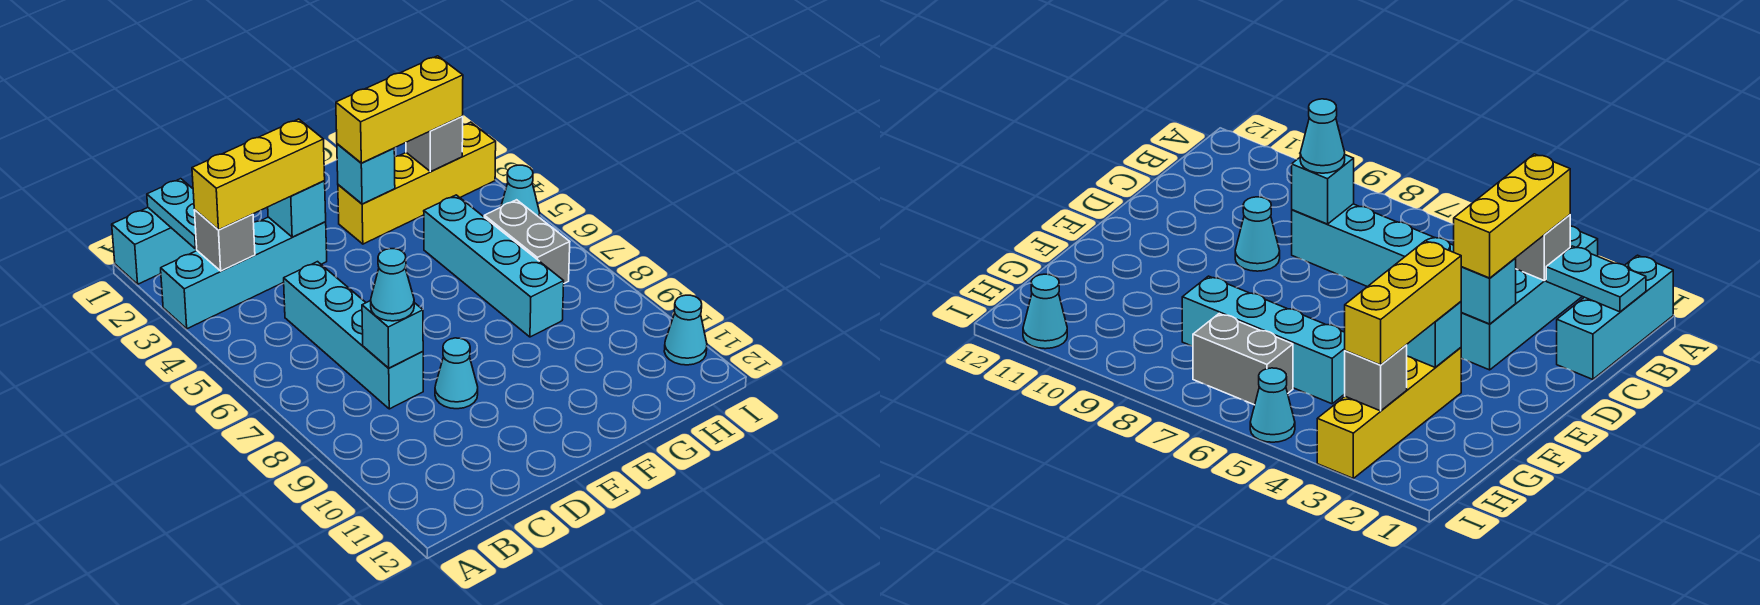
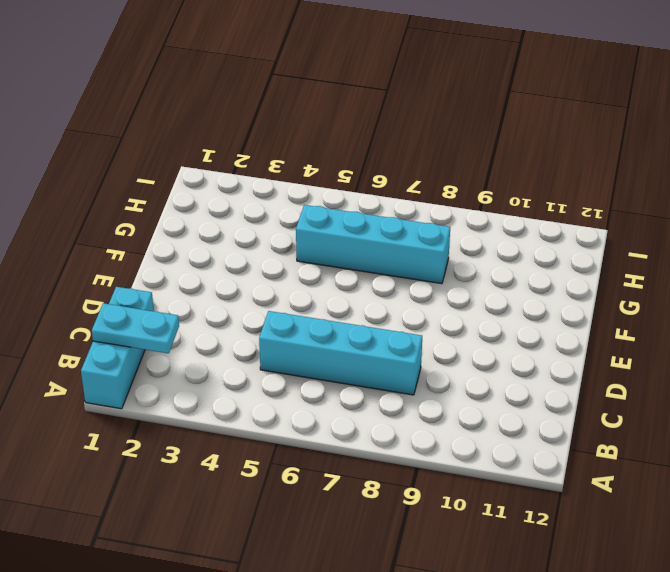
none -> cyan brick A3:D3 level 1
none -> cyan cone D9 level 1
none -> yellow brick F3:I3 level 1

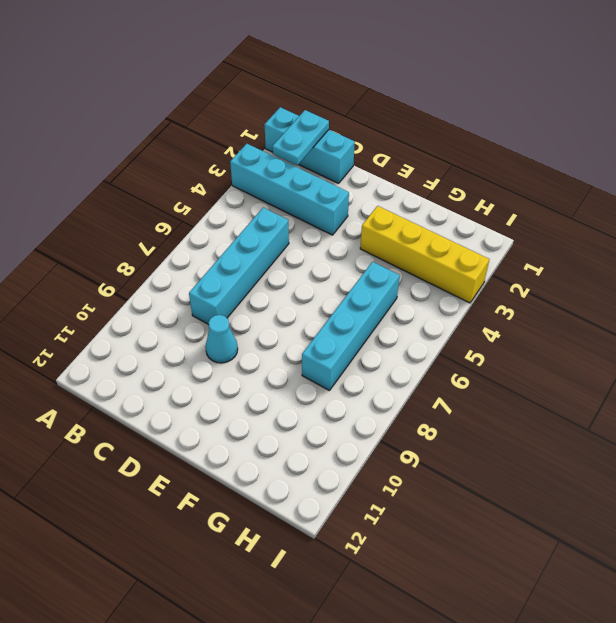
none -> grey brick H6:H7 level 1
none -> cyan cone I5 level 1
none -> cyan cone I11 level 1

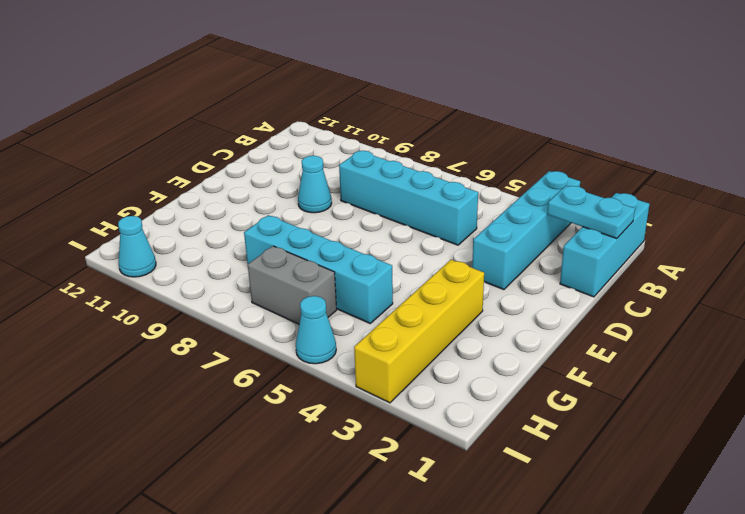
none -> grey brick B3 level 2
none -> cyan brick C8 level 2
none -> cyan brick D3 level 2

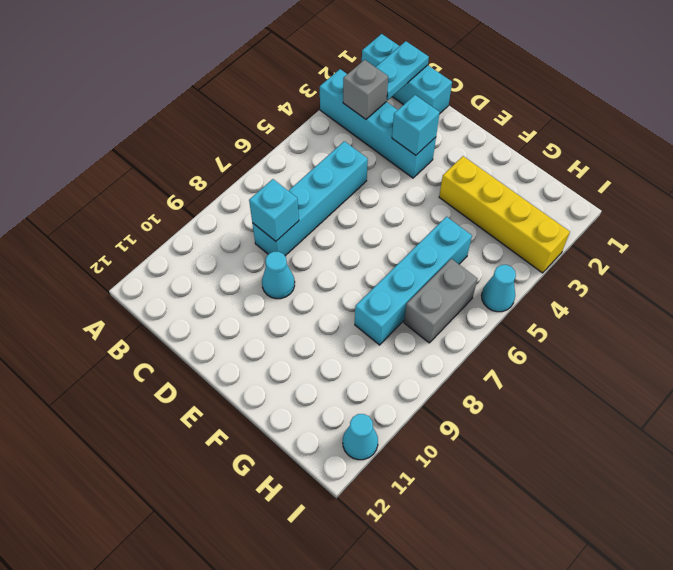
none -> cyan brick F3 level 2
none -> grey brick H3 level 2
none -> yellow brick B3:D3 level 3

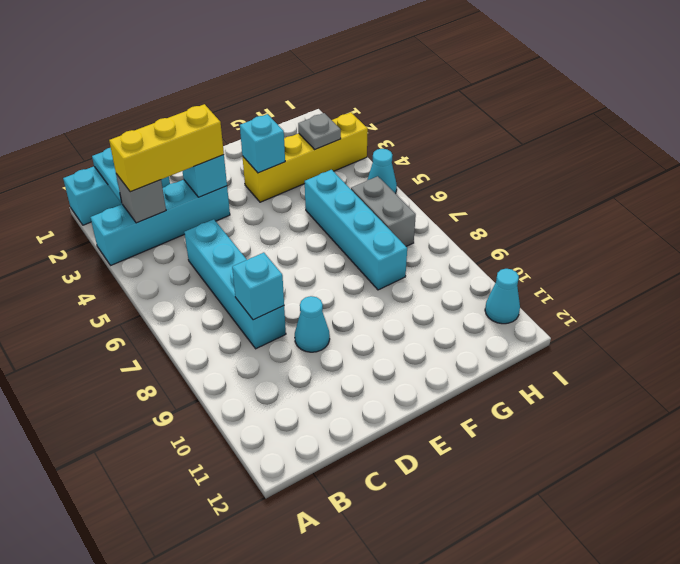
grey plate H3 level 2 -> grey brick H3 level 2
none -> cyan cone C8 level 3
none -> yellow brick F3:H3 level 3

